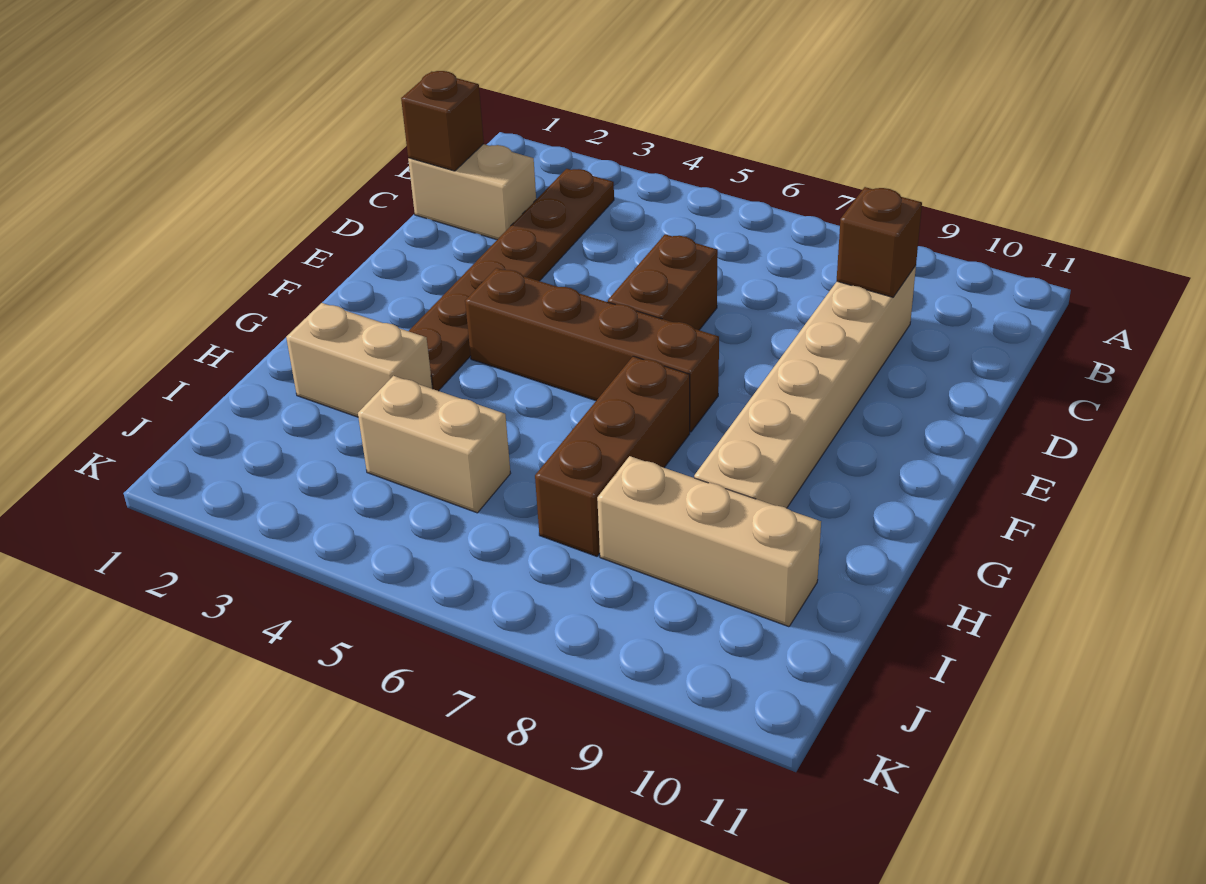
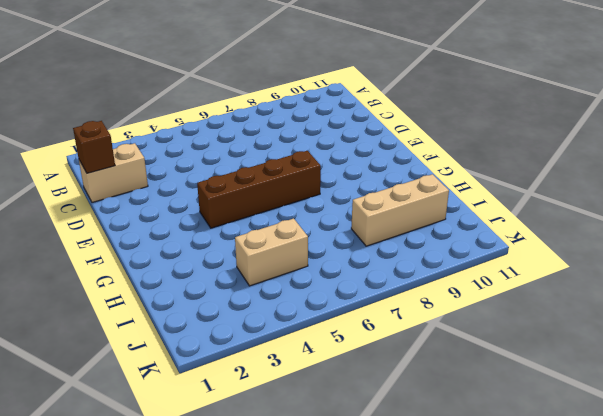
none -> brown plate B3:G3 level 1
none -> tan brick C9:H9 level 1

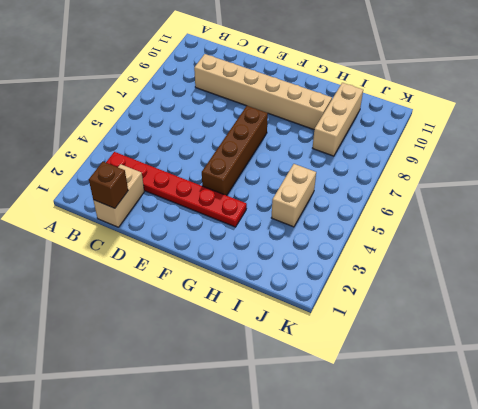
red plate B3:G3 level 1 -> brown plate B3:G3 level 1
none -> brown brick D6:E6 level 1
none -> brown brick G7:I7 level 1

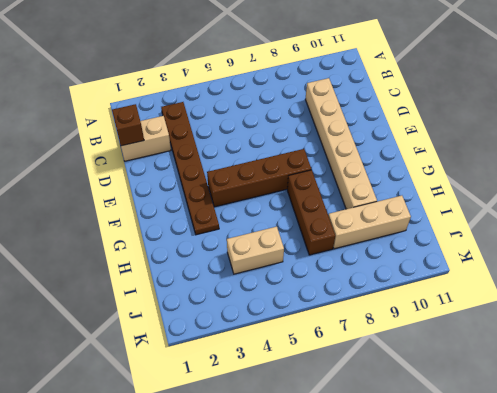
none -> brown brick D6:E6 level 1
none -> tan brick H2:H3 level 1

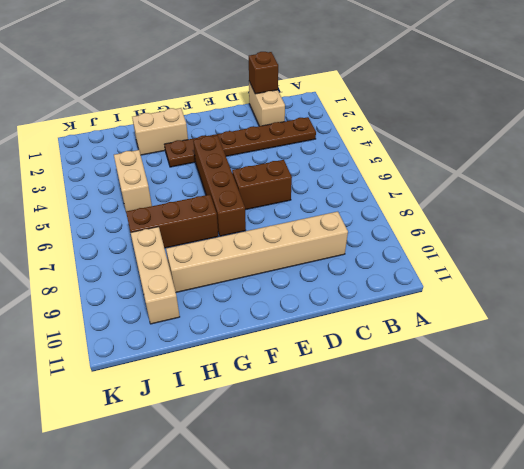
tan brick G2:H2 level 1 -> tan brick H2:H3 level 1
none -> brown brick C9 level 2

